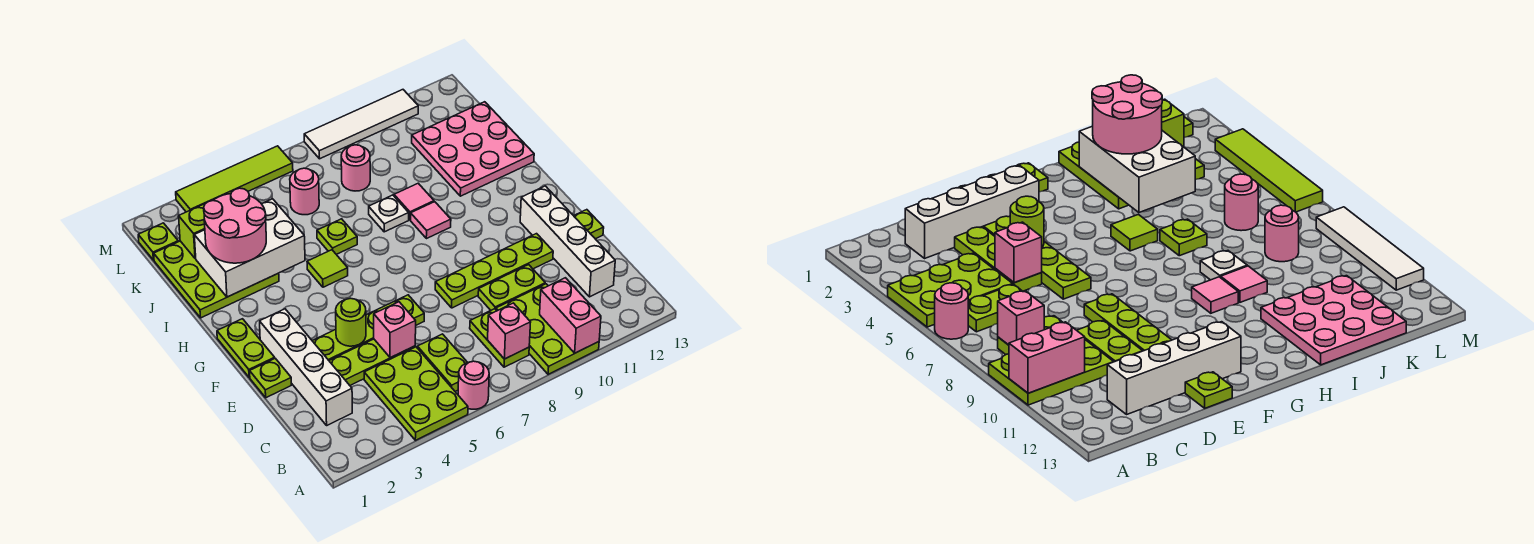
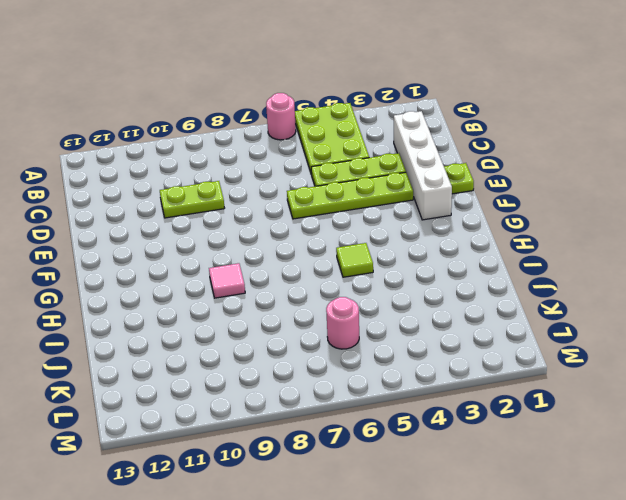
none -> lime plate A9:C10 level 1
none -> lime plate B6:C6 level 1
none -> lime plate B8:C8 level 1
none -> white brick C12:F12 level 1

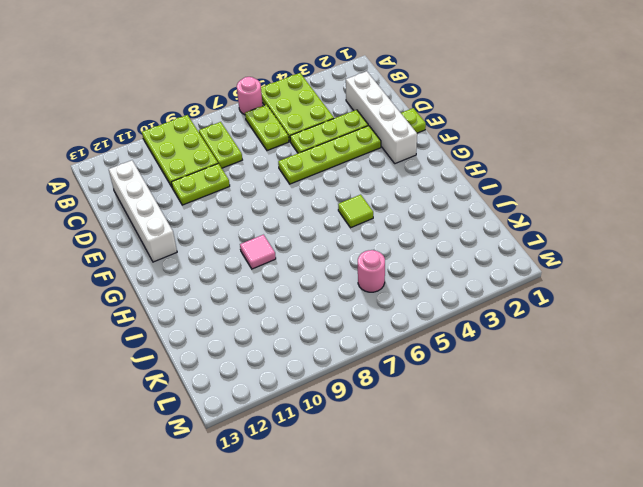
none -> lime plate E8:E11 level 1
none -> lime plate E13 level 1
none -> lime plate F1:G1 level 1
none -> lime plate I1:K3 level 1

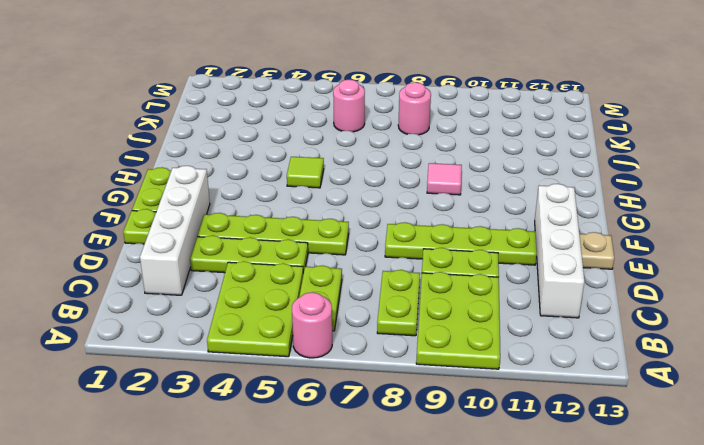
tan plate E13 level 1 -> lime plate E13 level 1
none -> lime plate I1:K3 level 1
none -> lime plate I6 level 1
none -> white plate I8 level 1
none -> pink tile I9 level 1

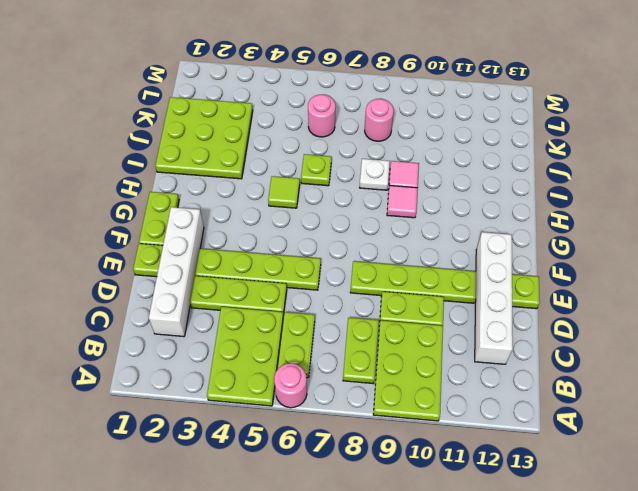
none -> pink plate I11:K13 level 1
none -> lime plate L1 level 1
none -> lime tile M3:M6 level 1
none -> white tile M8:M11 level 1

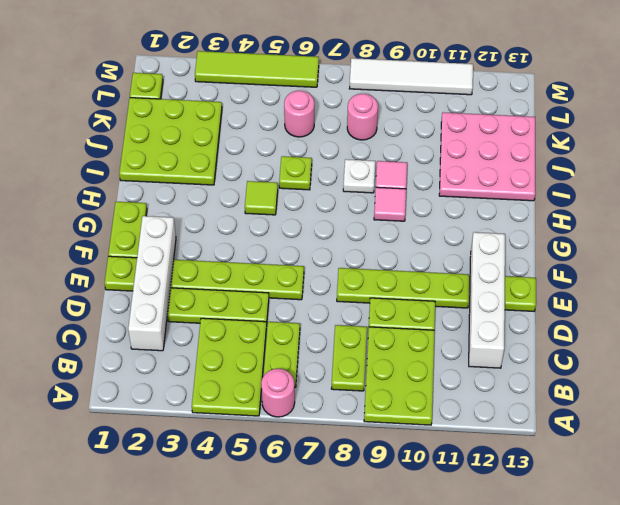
none -> pink brick A10:B10 level 2
none -> pink brick B8 level 2
none -> pink brick D5 level 2
none -> lime round brick E4 level 2

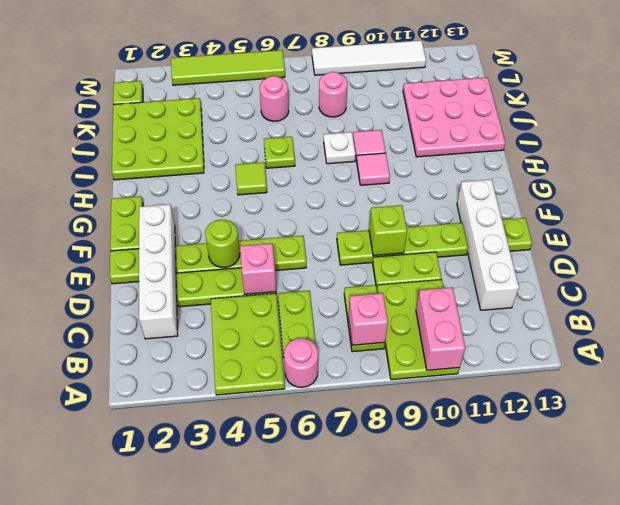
lime brick E9 level 2 -> lime brick K2 level 2
none -> white brick I2:J4 level 2
none -> pink round brick I2:J3 level 3

